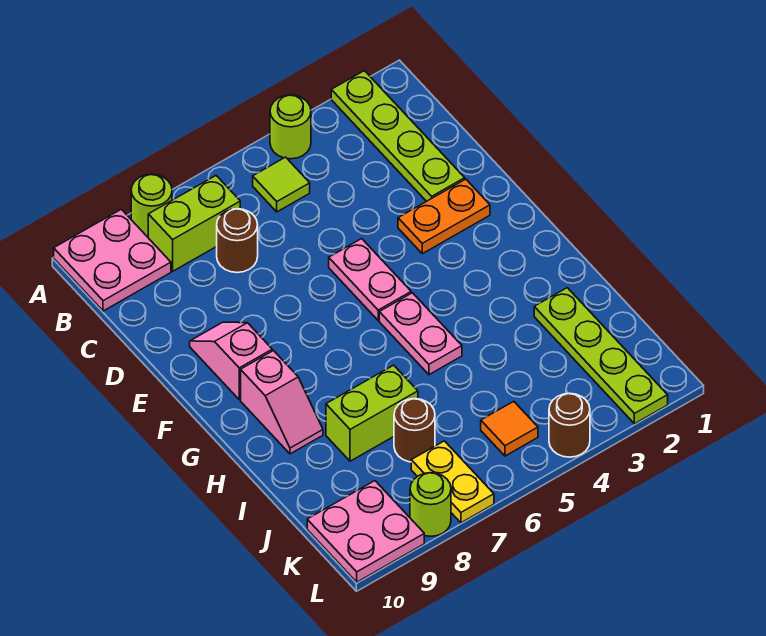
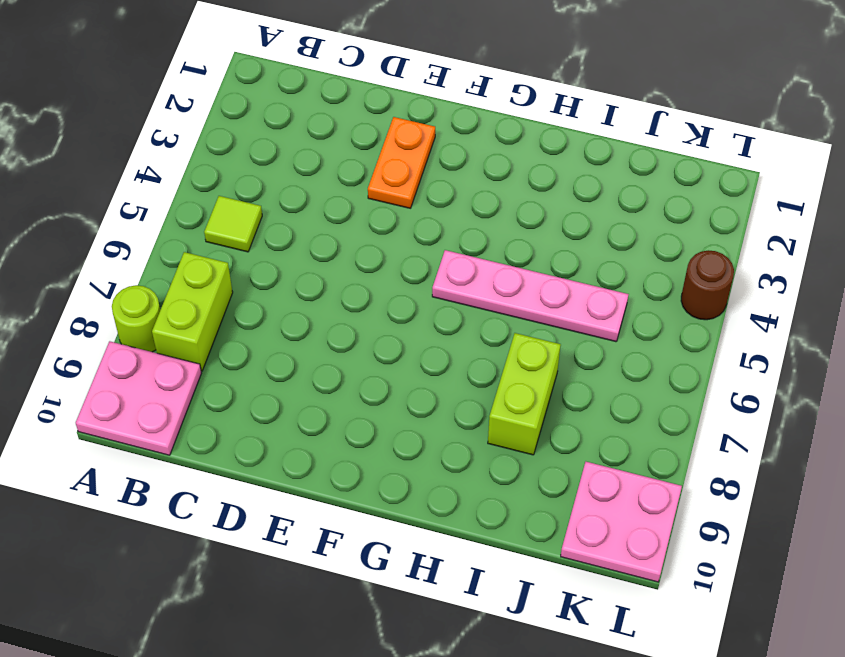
pink plate G5:J5 level 1 -> pink plate G5:H5 level 1
none -> lime plate A2:D2 level 1
none -> lime round brick A4 level 1
none -> brown round brick C7 level 1

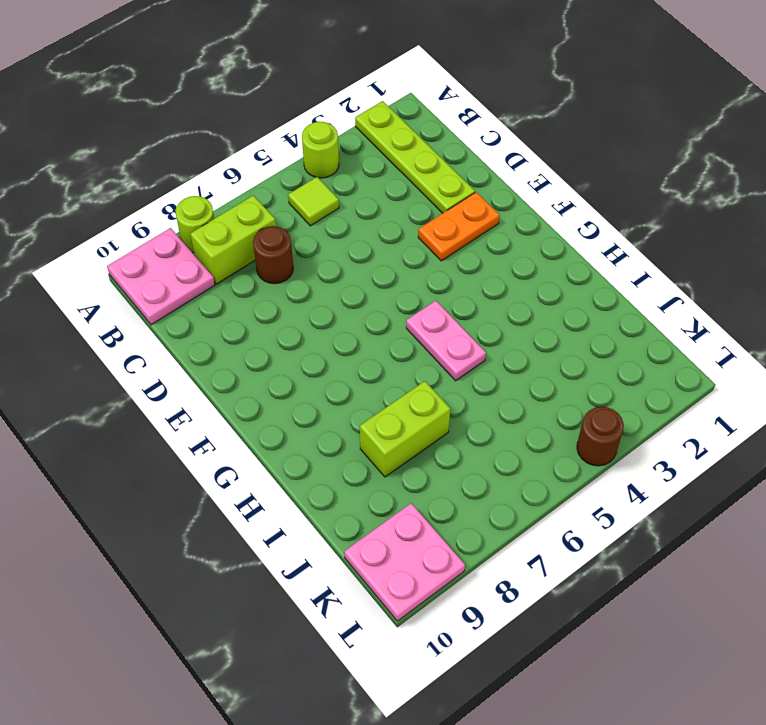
none -> pink plate E5:F5 level 1
none -> pink slope E9:F9 level 1 top F
none -> pink slope G9:H9 level 1 top G

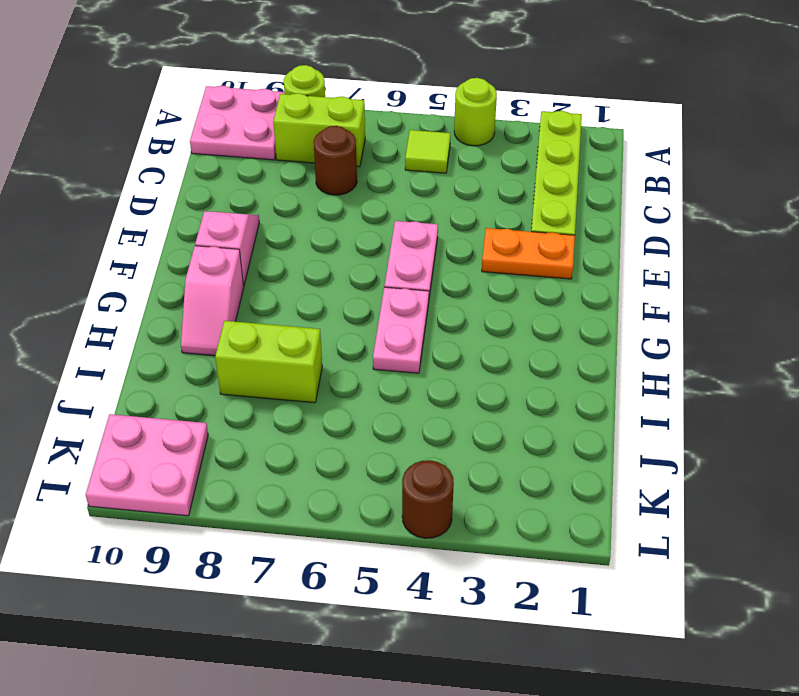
none -> lime plate I2:L2 level 1
none -> brown round brick J7 level 1
none -> orange tile K5 level 1

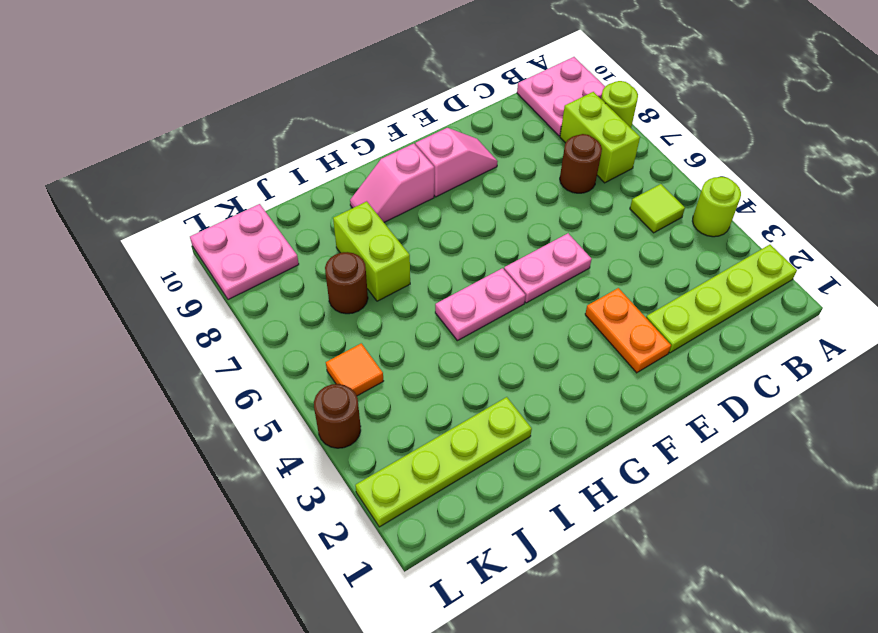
none -> yellow plate K7:L7 level 1
none -> lime round brick L8 level 1

